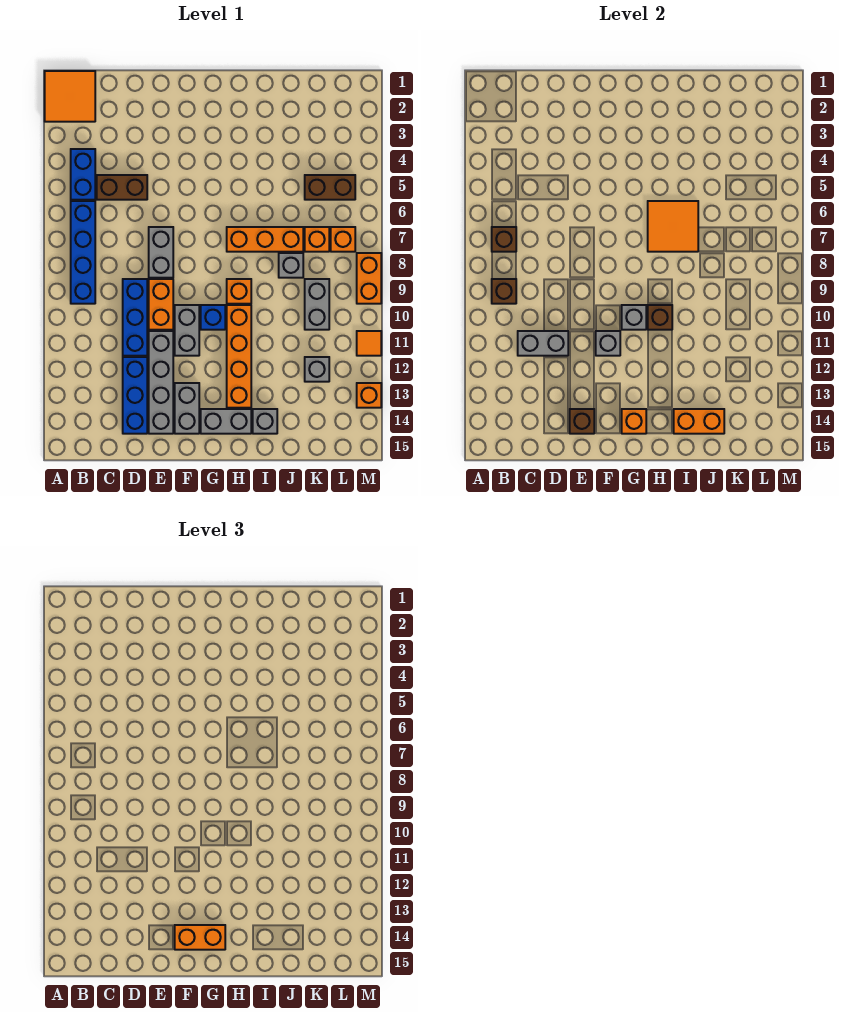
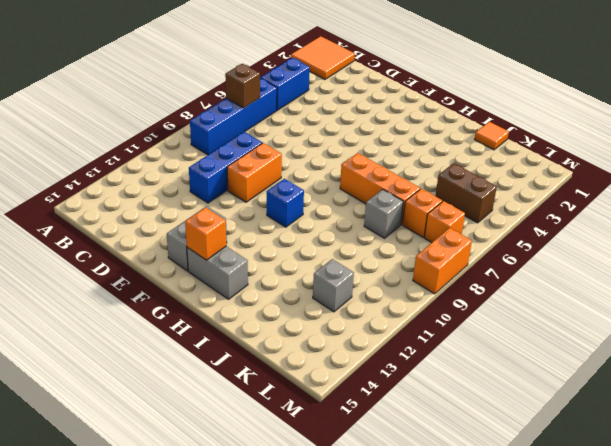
orange tile J1 level 1 -> orange tile M11 level 1
none -> brown brick C5:D5 level 1
none -> blue brick D12:D14 level 1
none -> grey brick E7:E8 level 1
none -> grey brick E11:E14 level 1

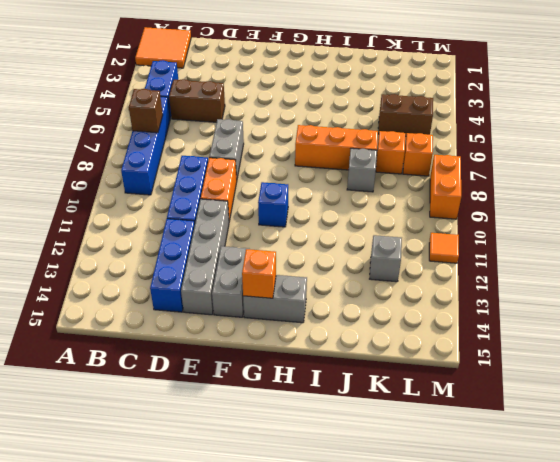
none -> grey brick F10:F11 level 1
none -> orange brick H9 level 1
none -> orange brick H10:H13 level 1
none -> grey brick I14 level 1

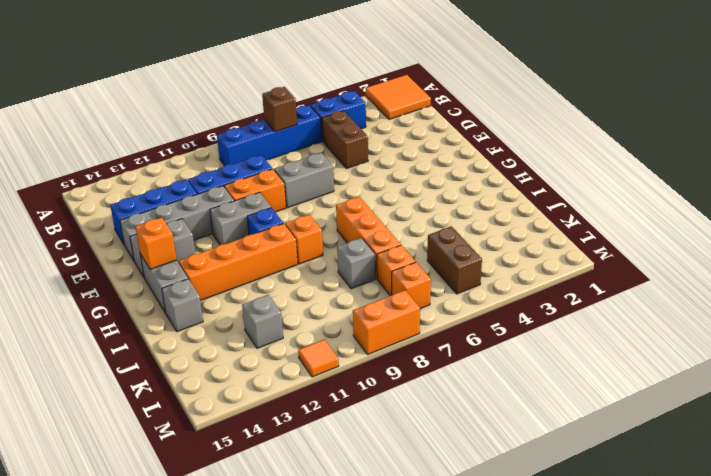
none -> grey brick K9:K10 level 1
none -> orange brick M13 level 1
none -> brown brick B9 level 2
none -> grey brick C11:D11 level 2

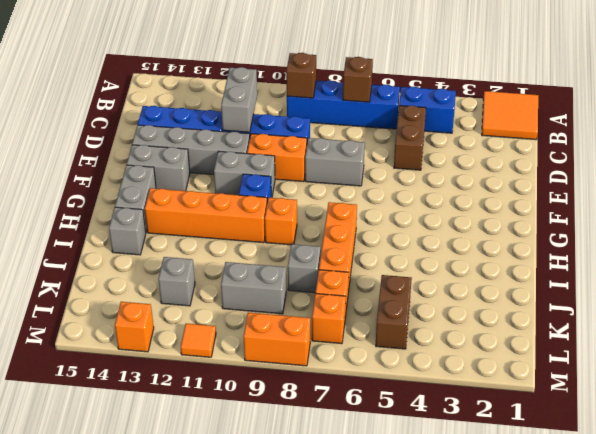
none -> brown brick E14 level 2
none -> grey brick F11 level 2
none -> grey brick G10 level 2
none -> orange brick G14 level 2

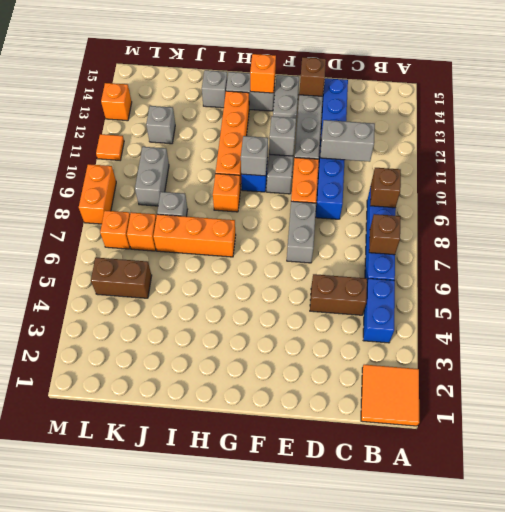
none -> orange tile H6:I7 level 2
none -> brown brick H10 level 2
none -> orange brick I14:J14 level 2
none -> orange brick F14:G14 level 3

